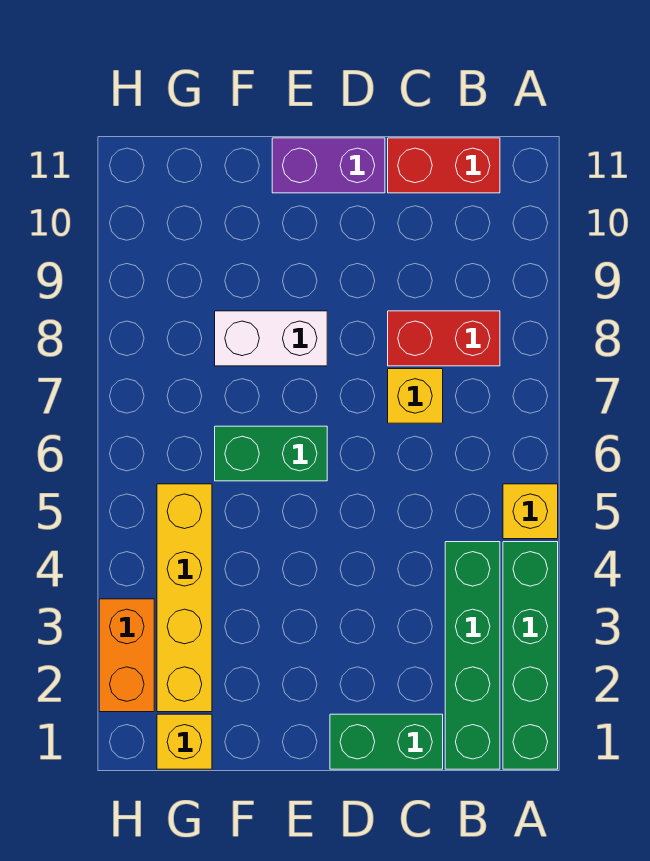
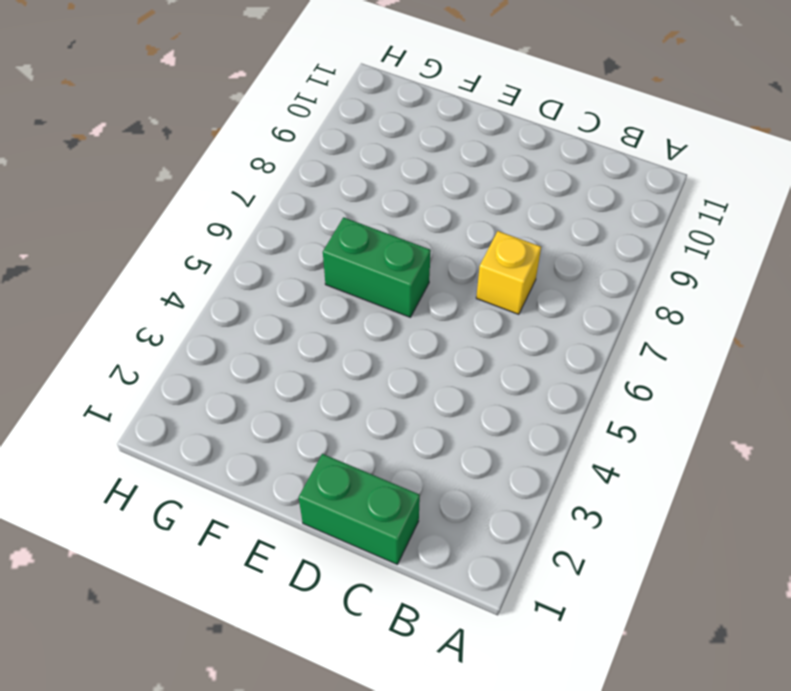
none -> green brick A1:A4 level 1
none -> yellow brick A5 level 1
none -> green brick B1:B4 level 1

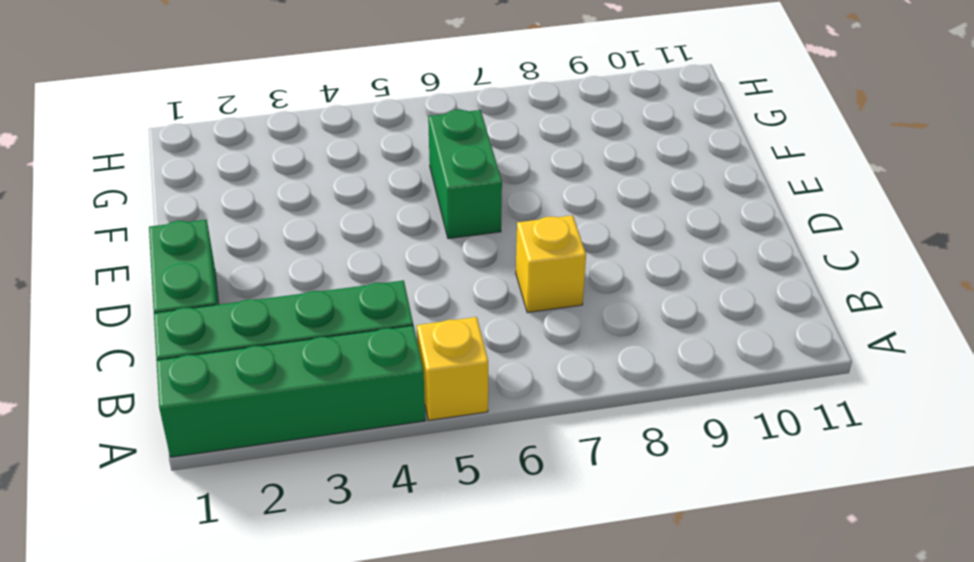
none -> red brick B8:C8 level 1
none -> red brick B11:C11 level 1
none -> purple brick D11:E11 level 1

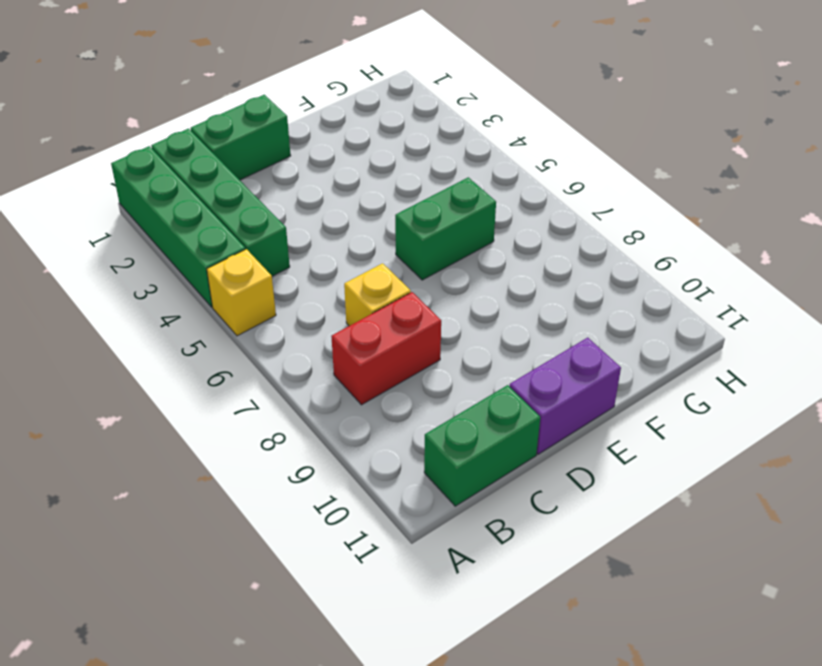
green brick B11:C11 level 1 -> red brick B11:C11 level 1
none -> white brick E8:F8 level 1
none -> yellow brick G1 level 1
none -> yellow brick G2:G5 level 1

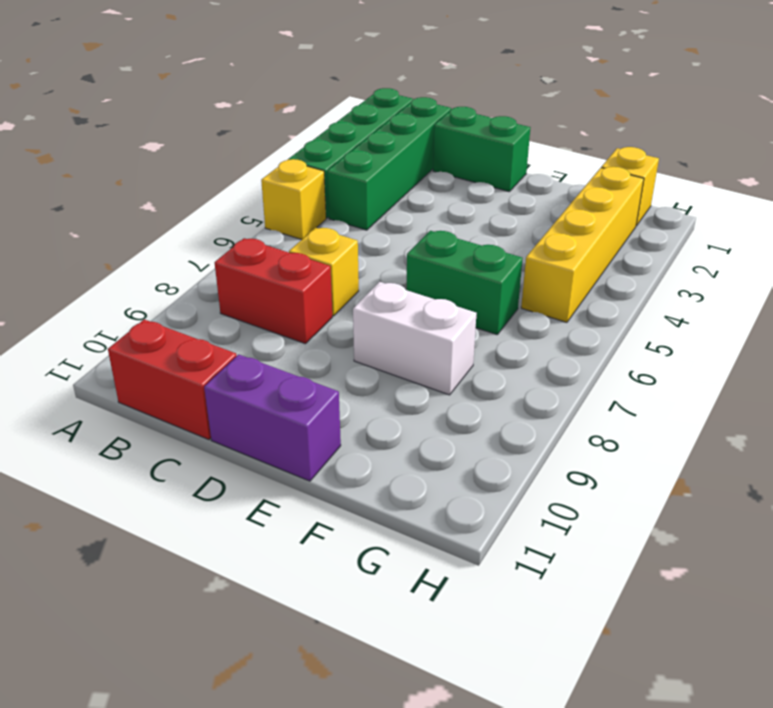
none -> orange brick H2:H3 level 1

